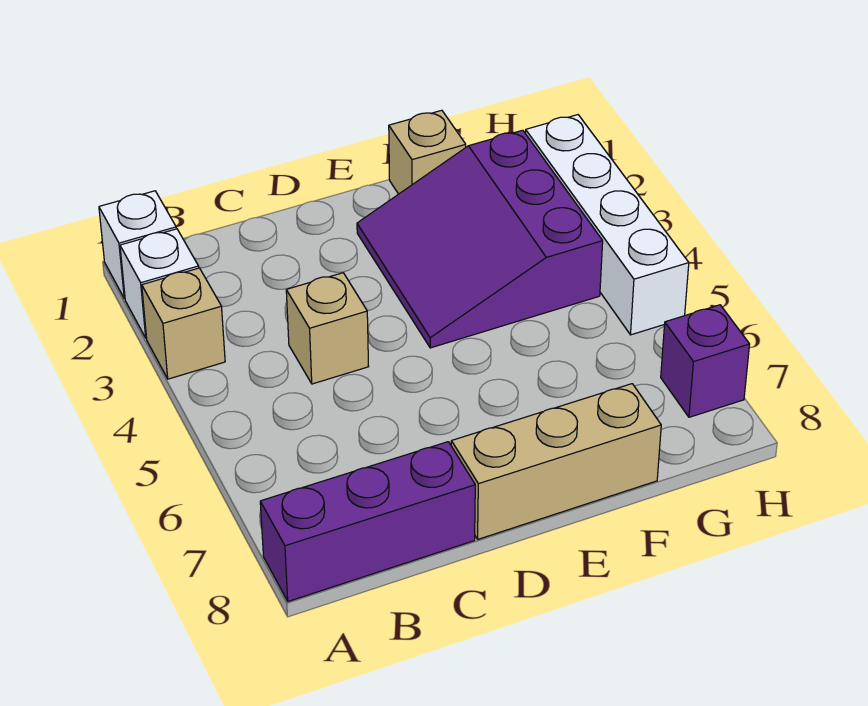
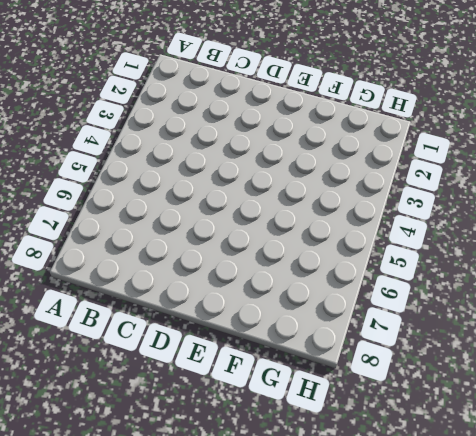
none -> white brick A1 level 1
none -> white brick A2 level 1

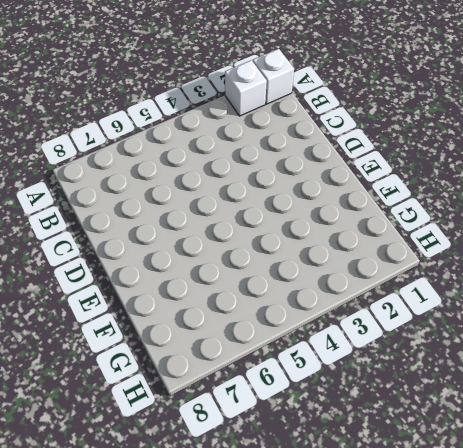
none -> tan brick A3 level 1
none -> purple brick A8:C8 level 1

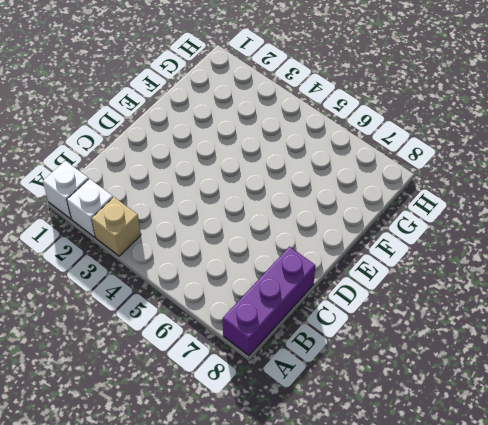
none -> tan brick C4 level 1
none -> tan brick D8:F8 level 1

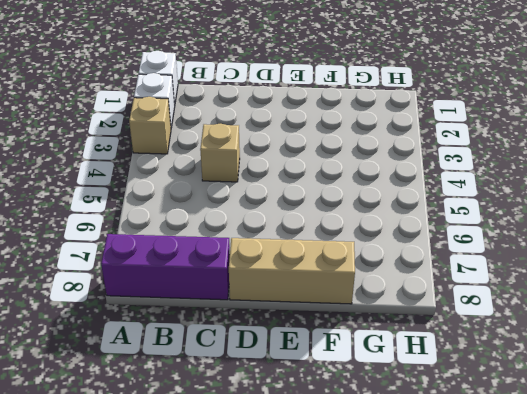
none -> purple slope E2:G4 level 1 top G
none -> tan brick F1 level 1

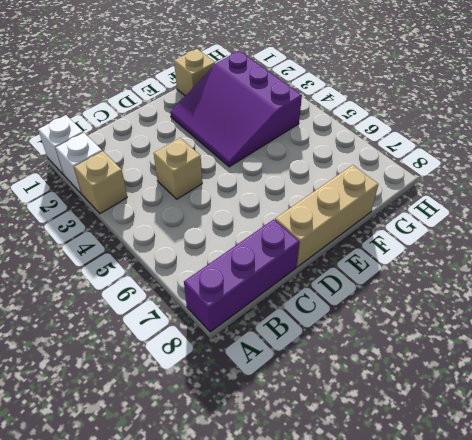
none -> white brick H2:H5 level 1
none -> purple brick H7 level 1

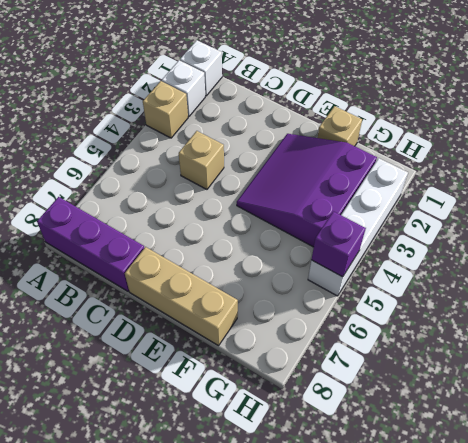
purple brick H5 level 2 -> purple brick H7 level 1

